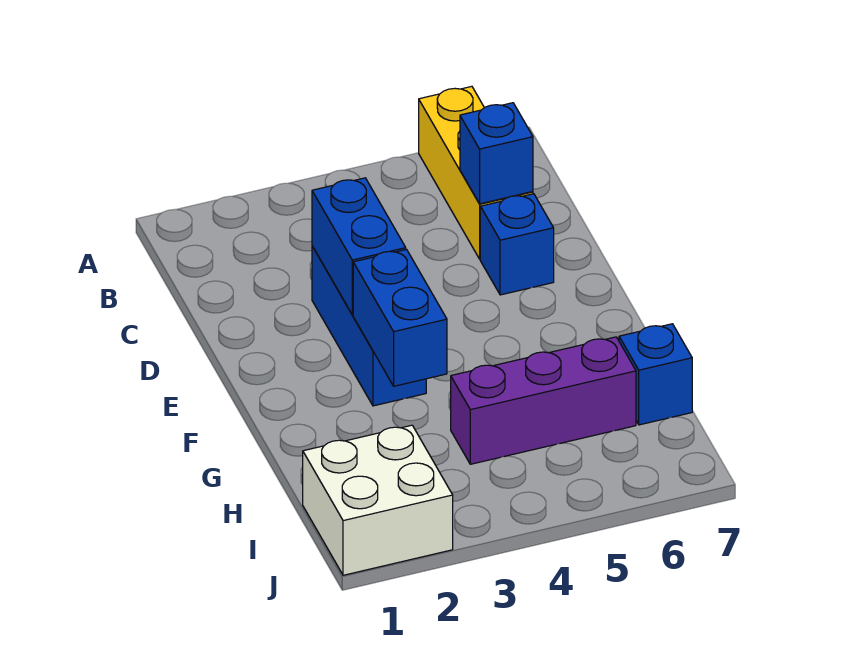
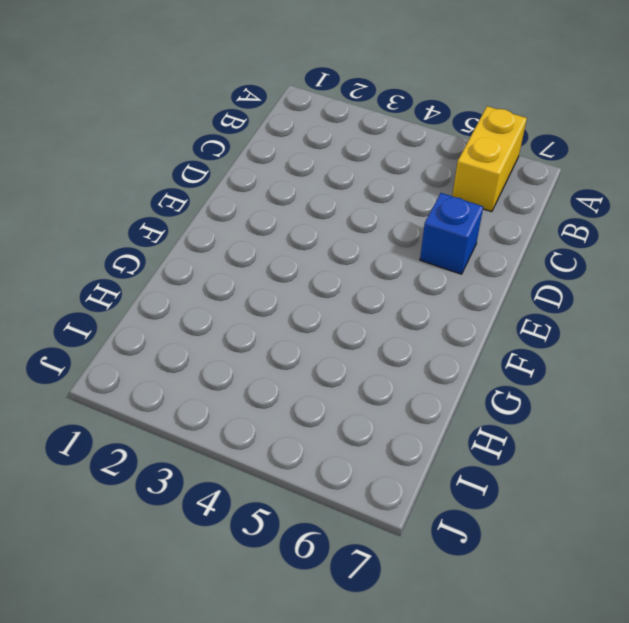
yellow brick A6:B6 level 1 -> yellow brick A6:C6 level 1
none -> blue brick D3:F3 level 1
none -> purple brick H4:H6 level 1

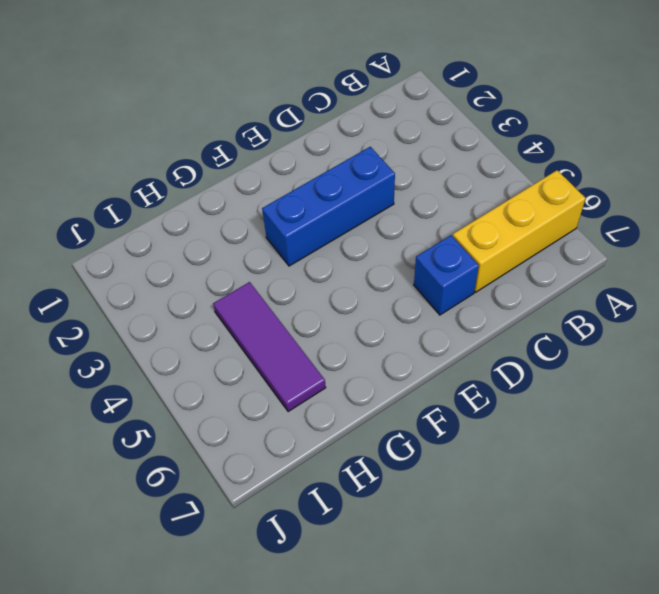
purple tile H4:H6 level 1 -> purple brick H4:H6 level 1
none -> blue brick H7 level 1
none -> white brick I1:J2 level 1

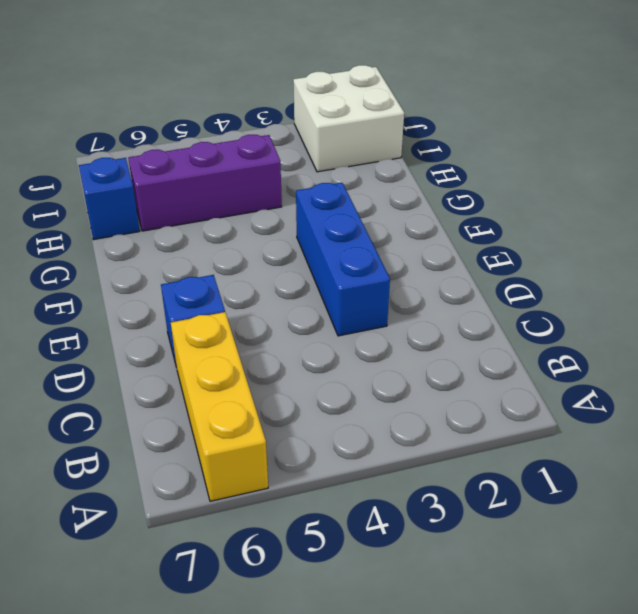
none -> blue brick C6 level 2
none -> blue brick D3:E3 level 2

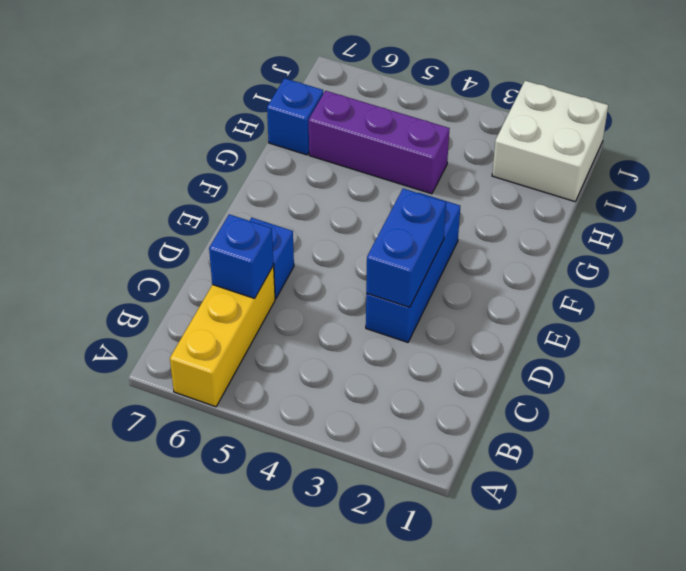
none -> blue brick F3:G3 level 2

